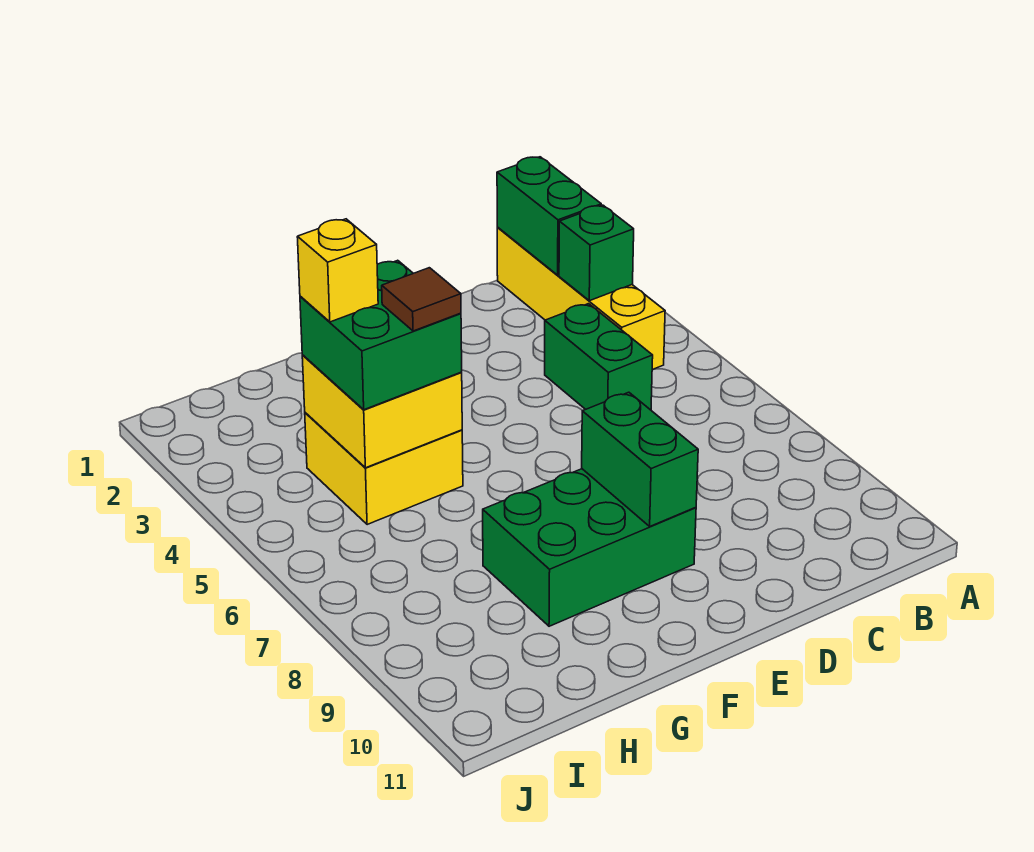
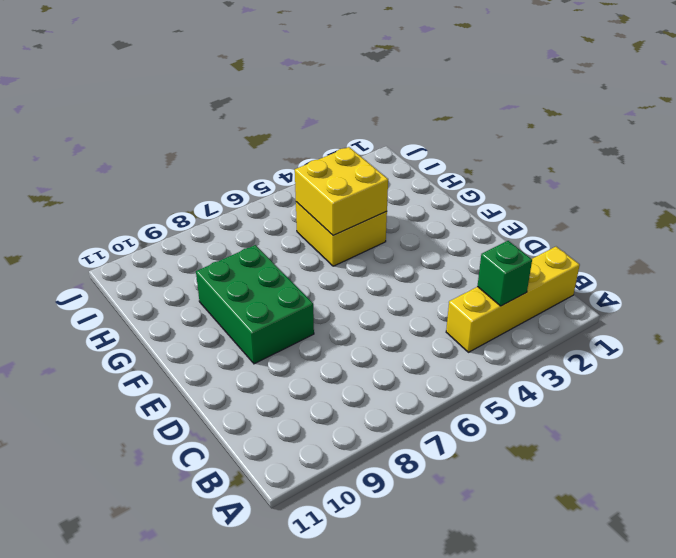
none -> green brick C4:C5 level 1
none -> green brick B1:B2 level 2

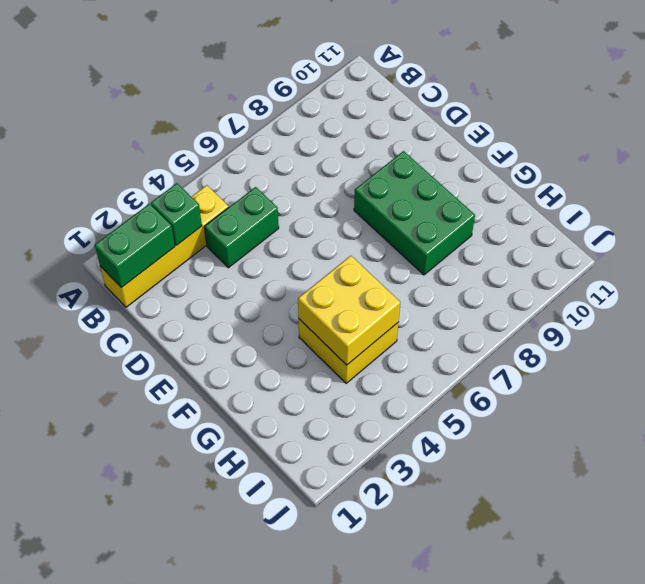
none -> green brick E8:E9 level 2
none -> green brick G4:H5 level 3

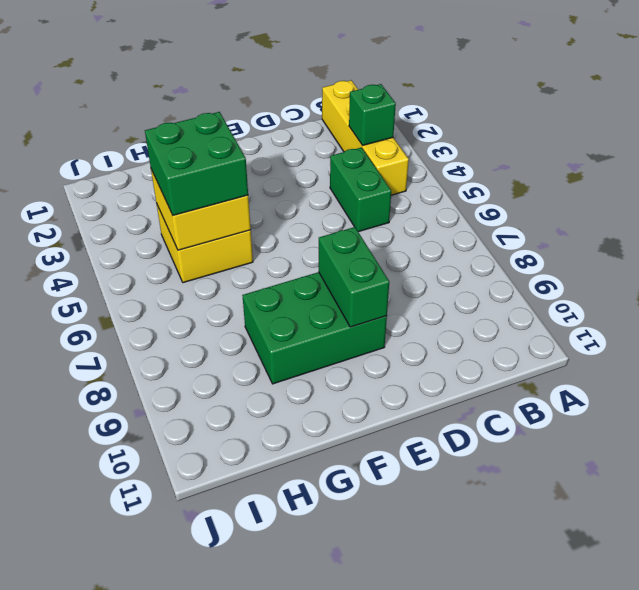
none -> green brick B1:B2 level 2
none -> brown tile G5 level 4

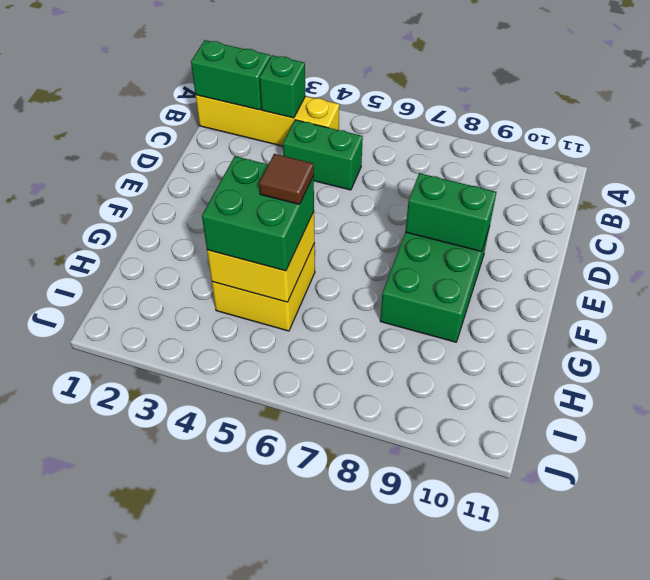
none -> yellow brick H4 level 4

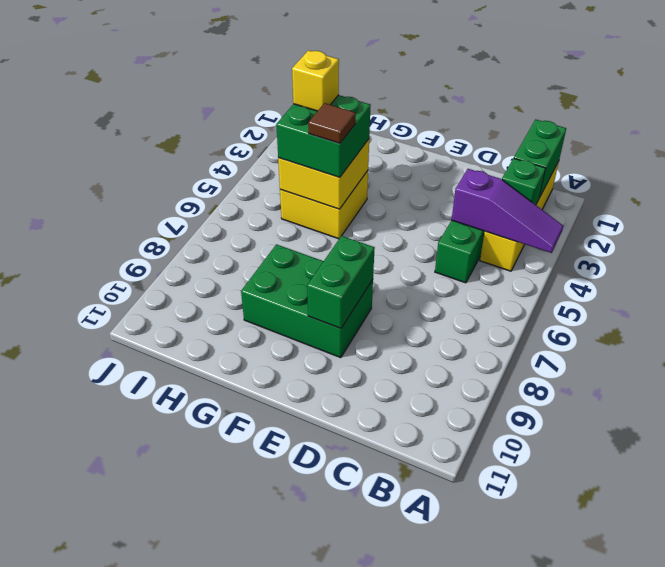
purple slope A4:C4 level 2 top C -> none

